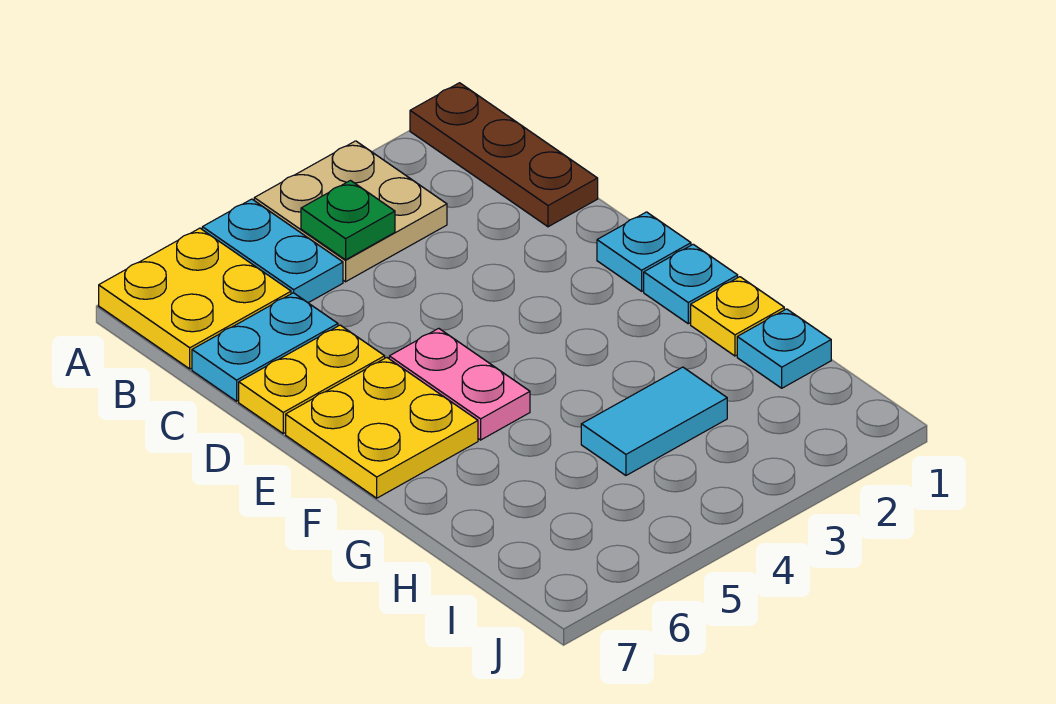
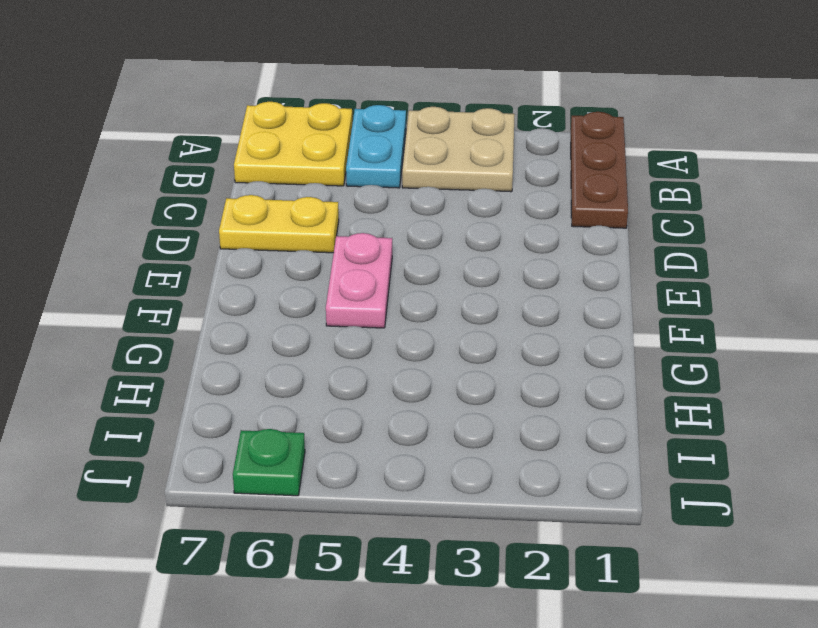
green plate J6 level 1 -> green plate B4 level 2
none -> cyan plate C6:C7 level 1
none -> cyan plate E1 level 1
none -> yellow plate E6:F7 level 1

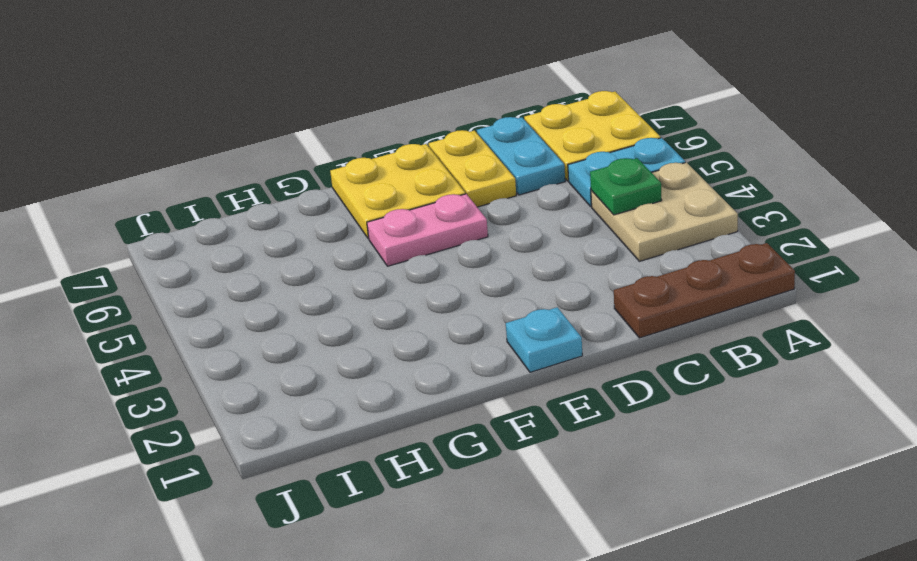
none -> cyan plate F1 level 1
none -> yellow plate G1 level 1
none -> cyan plate H1 level 1

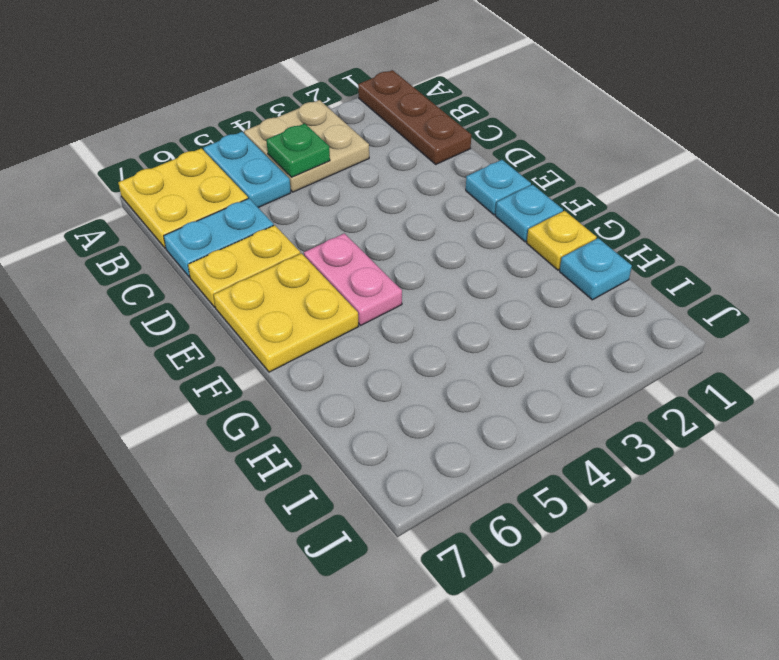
none -> cyan tile H3:H4 level 1

